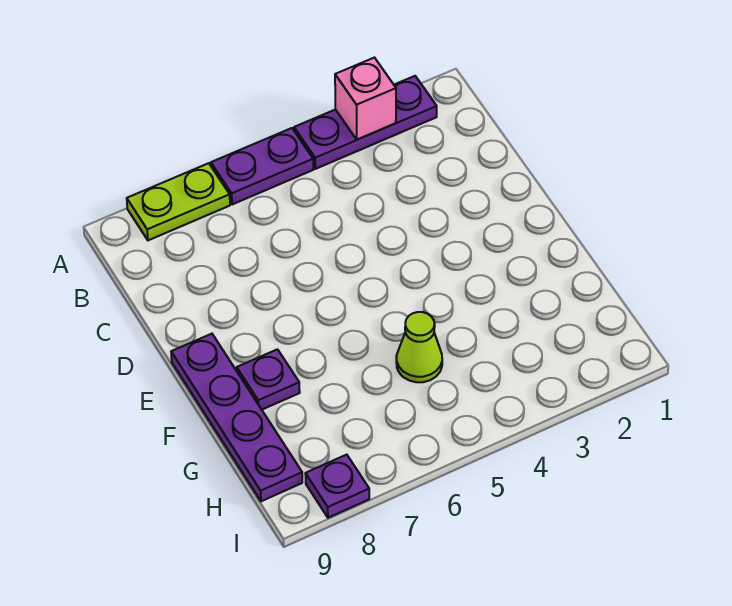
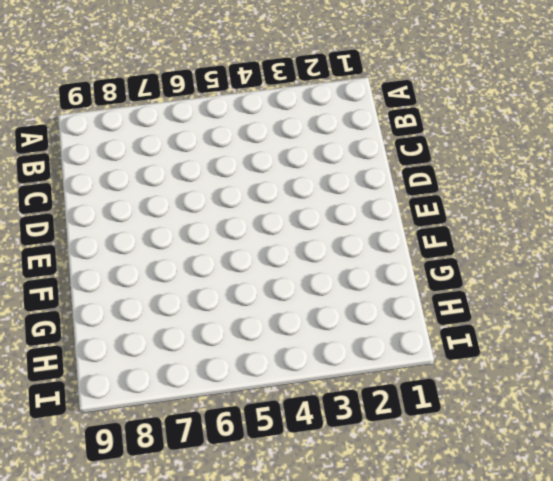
none -> purple plate A2:A4 level 1
none -> purple plate A5:A6 level 1

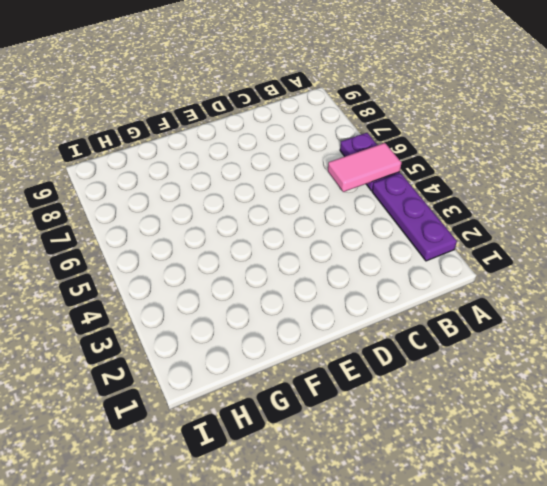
pink tile A5:B5 level 2 -> none
none -> lime plate A7:A8 level 1
none -> purple plate E9:H9 level 1

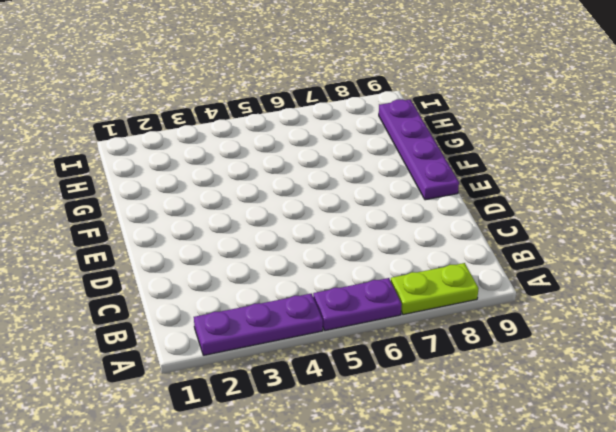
none -> purple plate F8 level 1
none -> lime cone G5 level 1

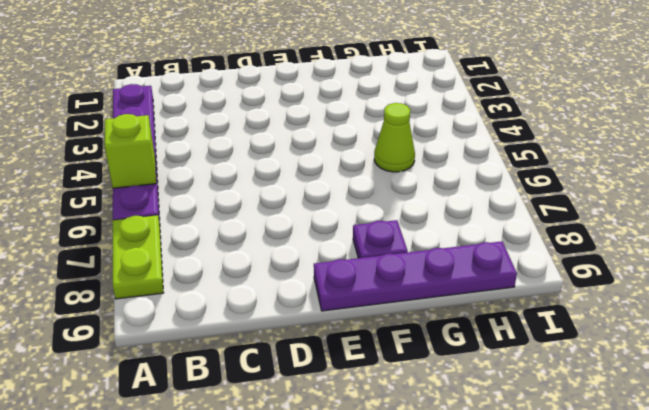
lime brick A5 level 2 -> none
none -> purple plate I8 level 1
none -> pink brick A3 level 2

